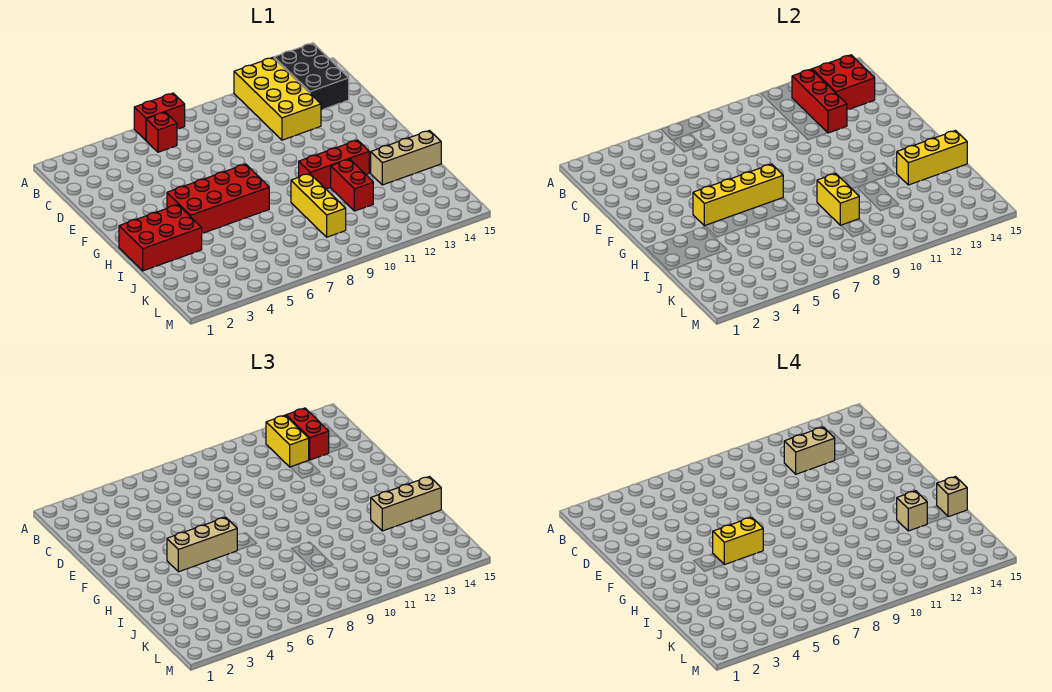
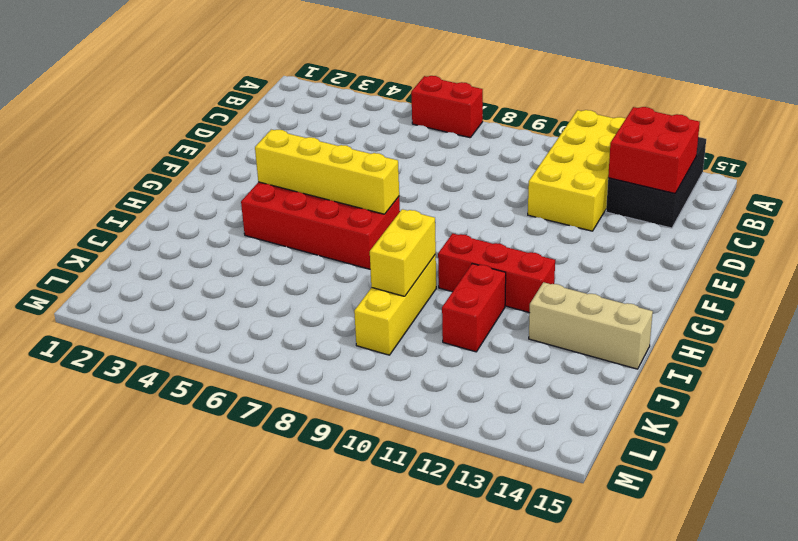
none -> red brick B6 level 1
none -> red brick H1:I3 level 1
none -> red brick B12:D12 level 2

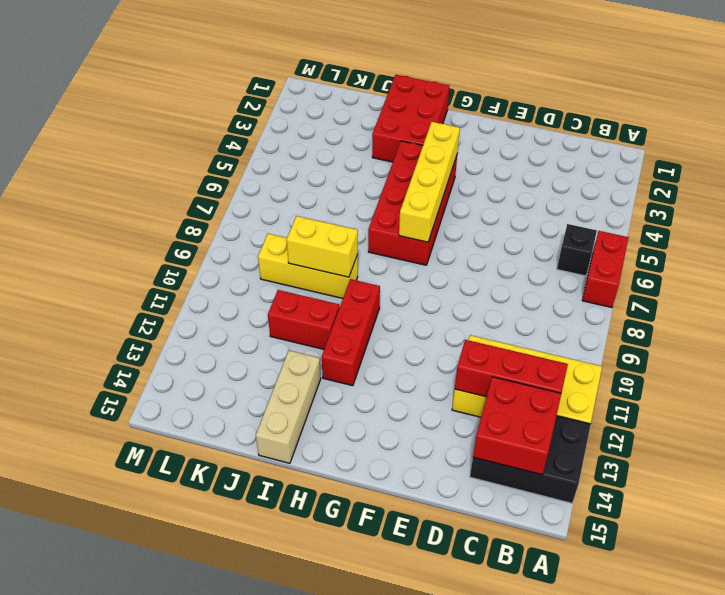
black brick B6 level 1 -> red brick B6 level 1
none -> yellow brick I13:I15 level 2
none -> yellow brick B12:C12 level 3
none -> red brick B13:C13 level 3

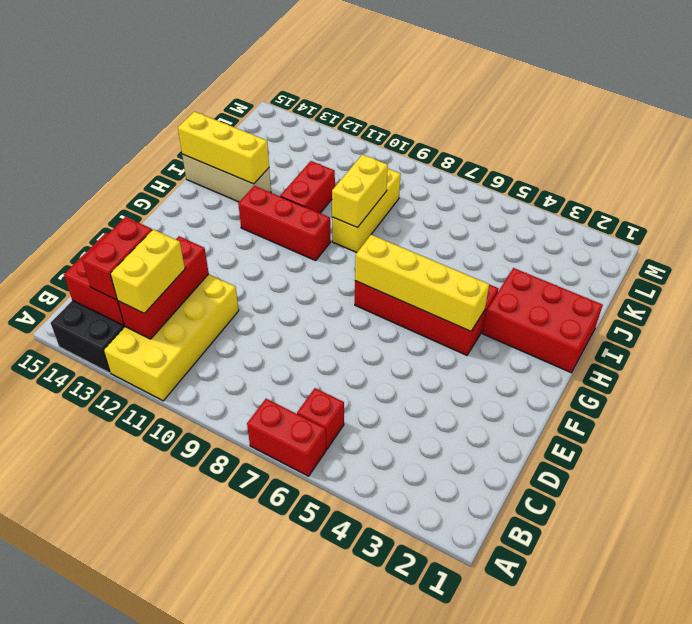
none -> tan brick G4:G6 level 3
none -> tan brick I13:I15 level 3
none -> tan brick C11:C12 level 4

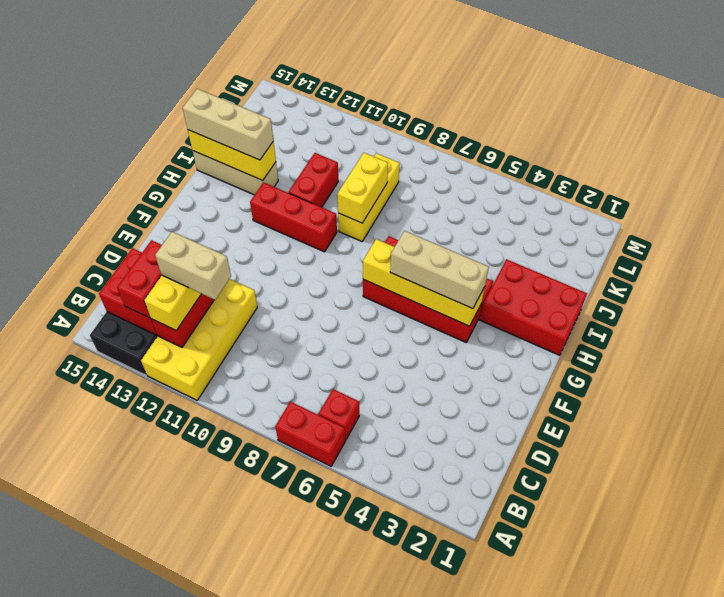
none -> yellow brick G5:G6 level 4
none -> tan brick I13 level 4
none -> tan brick I15 level 4

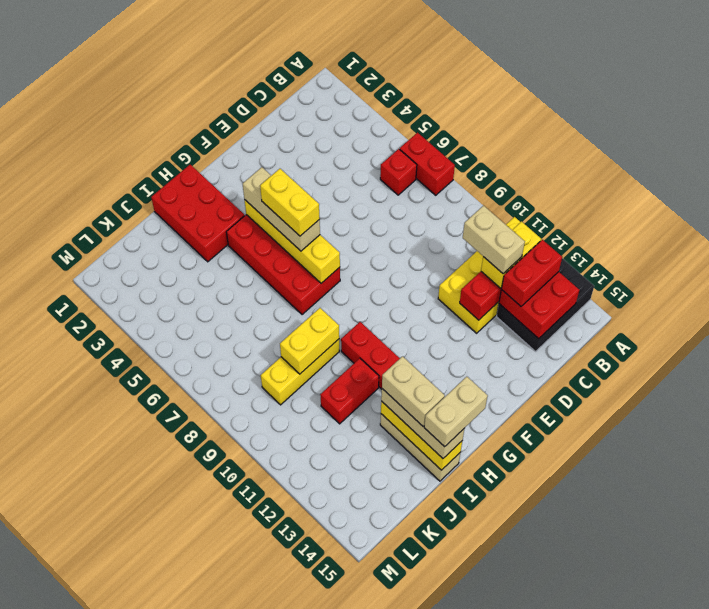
tan brick H15:I15 level 4 -> tan brick I15 level 4
tan brick I13:I14 level 4 -> tan brick I13 level 4

